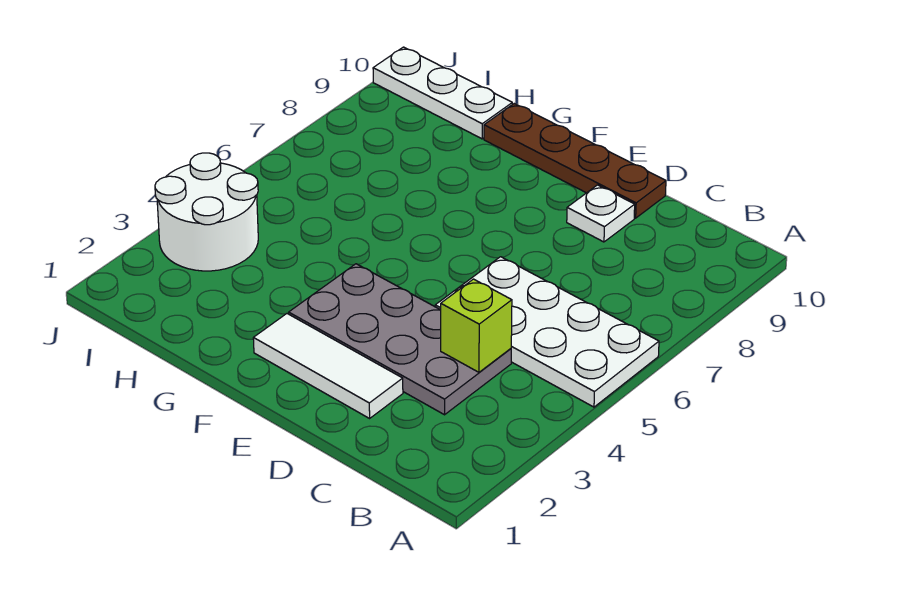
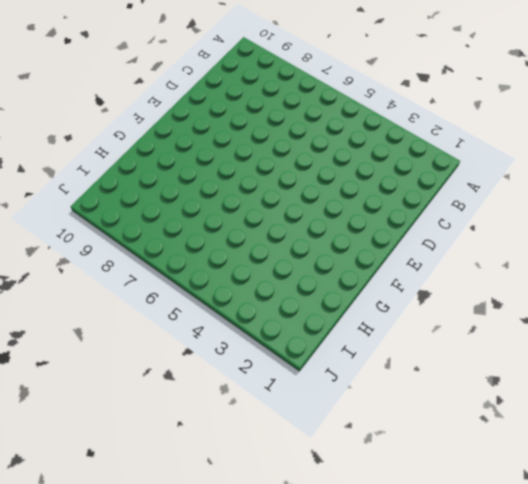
none -> white plate A5:D6 level 1
none -> grey plate C3:F4 level 1

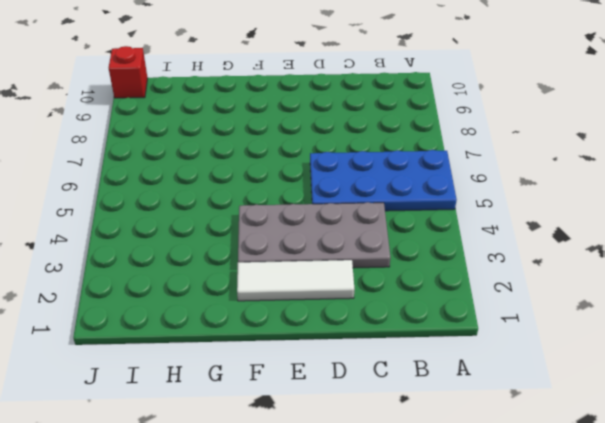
blue plate A5:D6 level 1 -> white plate A5:D6 level 1
red brick J10 level 1 -> white plate H10:J10 level 1
none -> white plate D9 level 1
none -> brown plate D10:G10 level 1

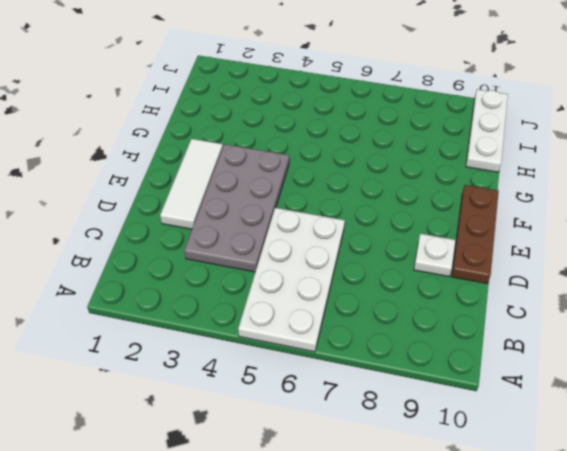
brown plate D10:F10 level 1 -> brown plate D10:G10 level 1
none -> white round brick I3:J4 level 1
none -> lime brick C4 level 2

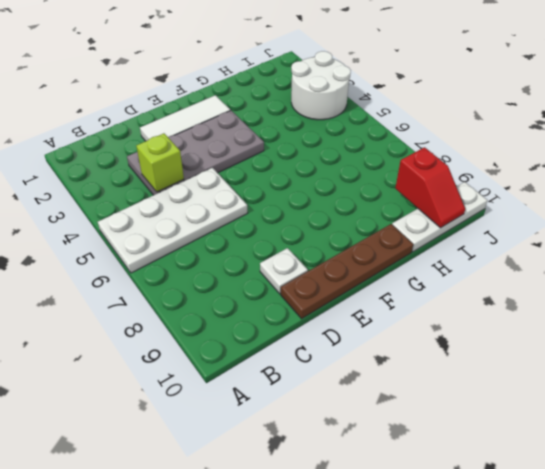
red slope I9:I10 level 2 top 9 -> none

